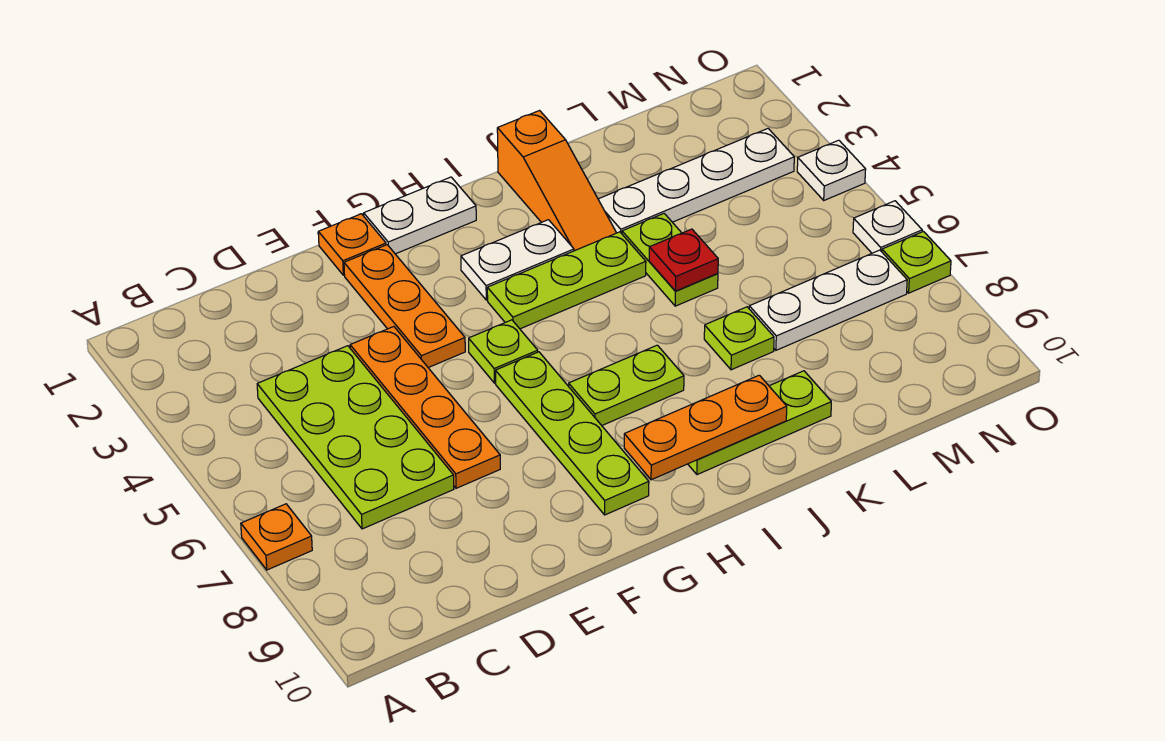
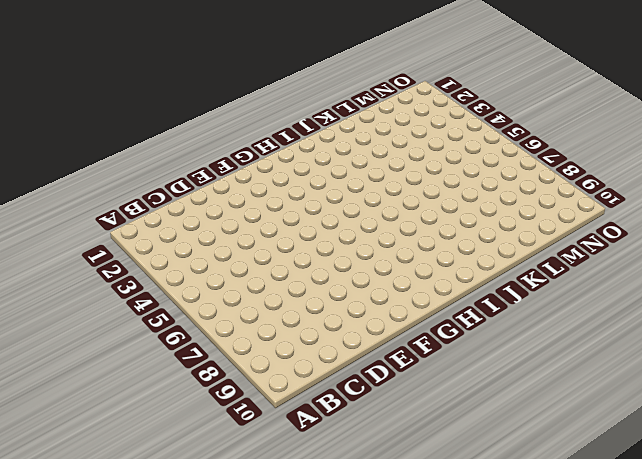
none -> orange plate A7 level 1
none -> lime plate C4:D7 level 1
none -> orange plate E4:E7 level 1

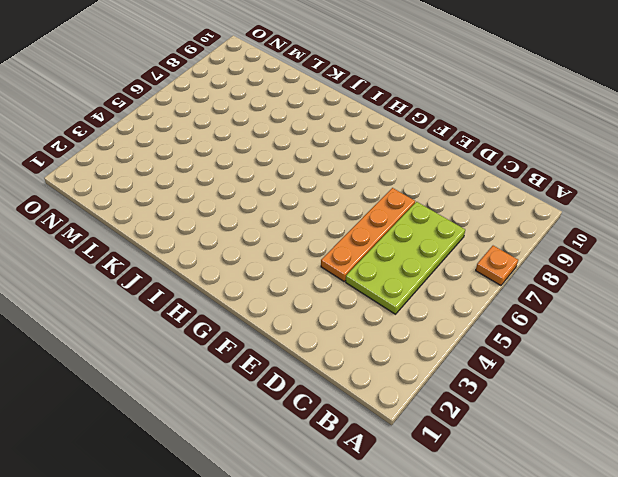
none -> orange plate F1 level 1
none -> orange plate F2:F4 level 1
none -> white plate G1:H1 level 1

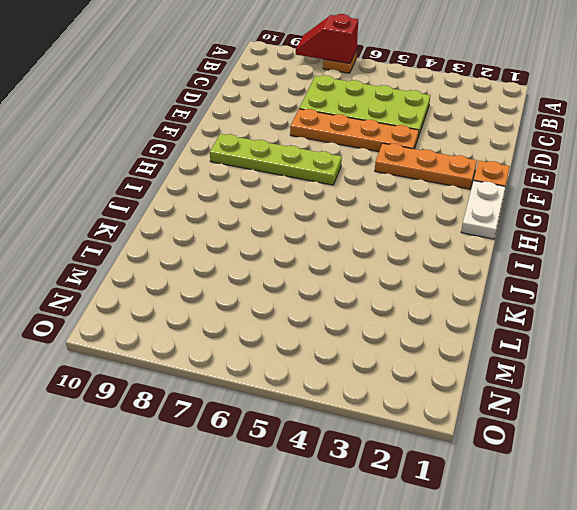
red slope A7:A8 level 2 top 7 -> none
none -> lime plate G5 level 1
none -> white plate H3:I3 level 1
none -> lime plate H4:J4 level 1

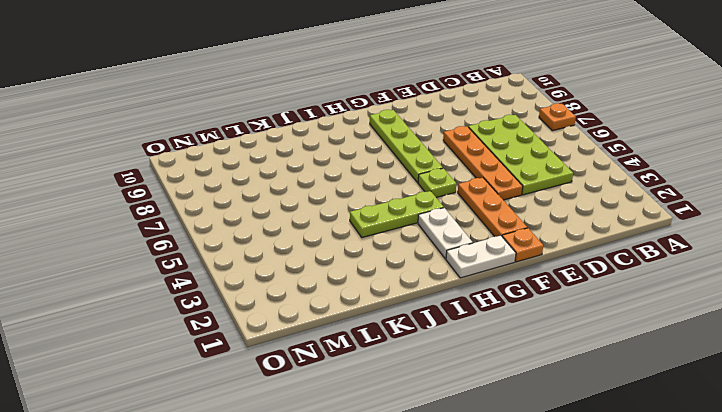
white plate H2:H3 level 1 -> white plate H3:I3 level 1
none -> lime plate H7:I7 level 1
none -> lime plate I9:K9 level 1
none -> orange slope J1:J3 level 1 top 1

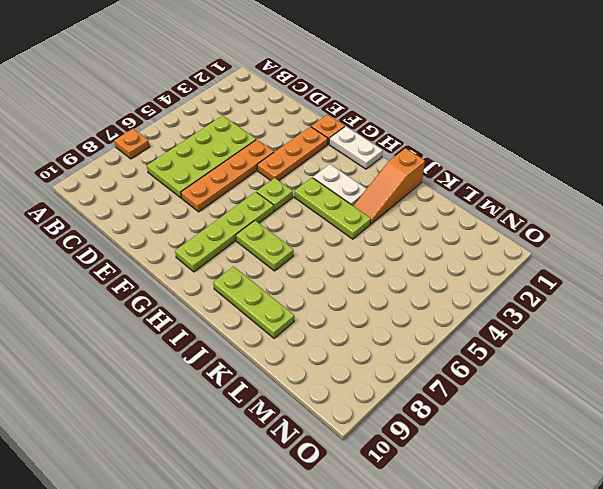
none -> white plate K3:N3 level 1
none -> lime plate K4:K5 level 1
none -> lime plate K7 level 1

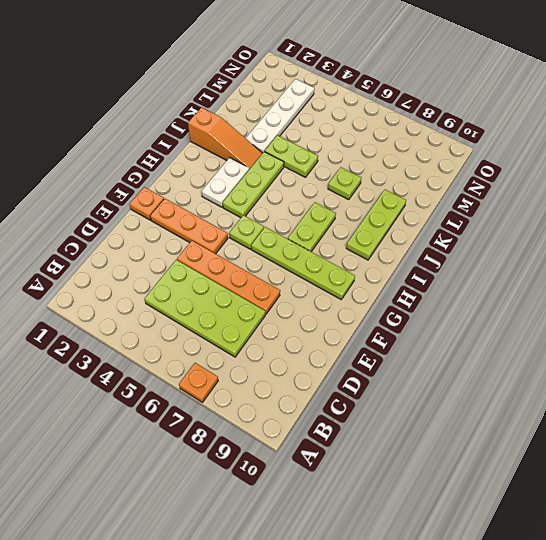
none -> white plate G1:H1 level 1
none -> white plate L7:N7 level 1
none -> white plate O4 level 1

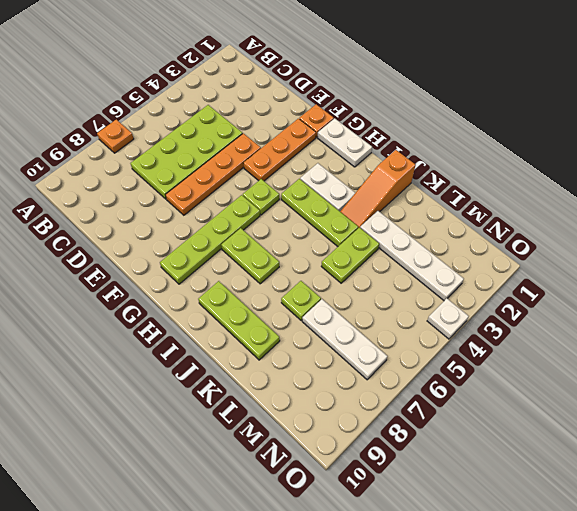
none -> white plate O6 level 1
none -> lime plate O7 level 1
none -> orange plate H9:J9 level 2

